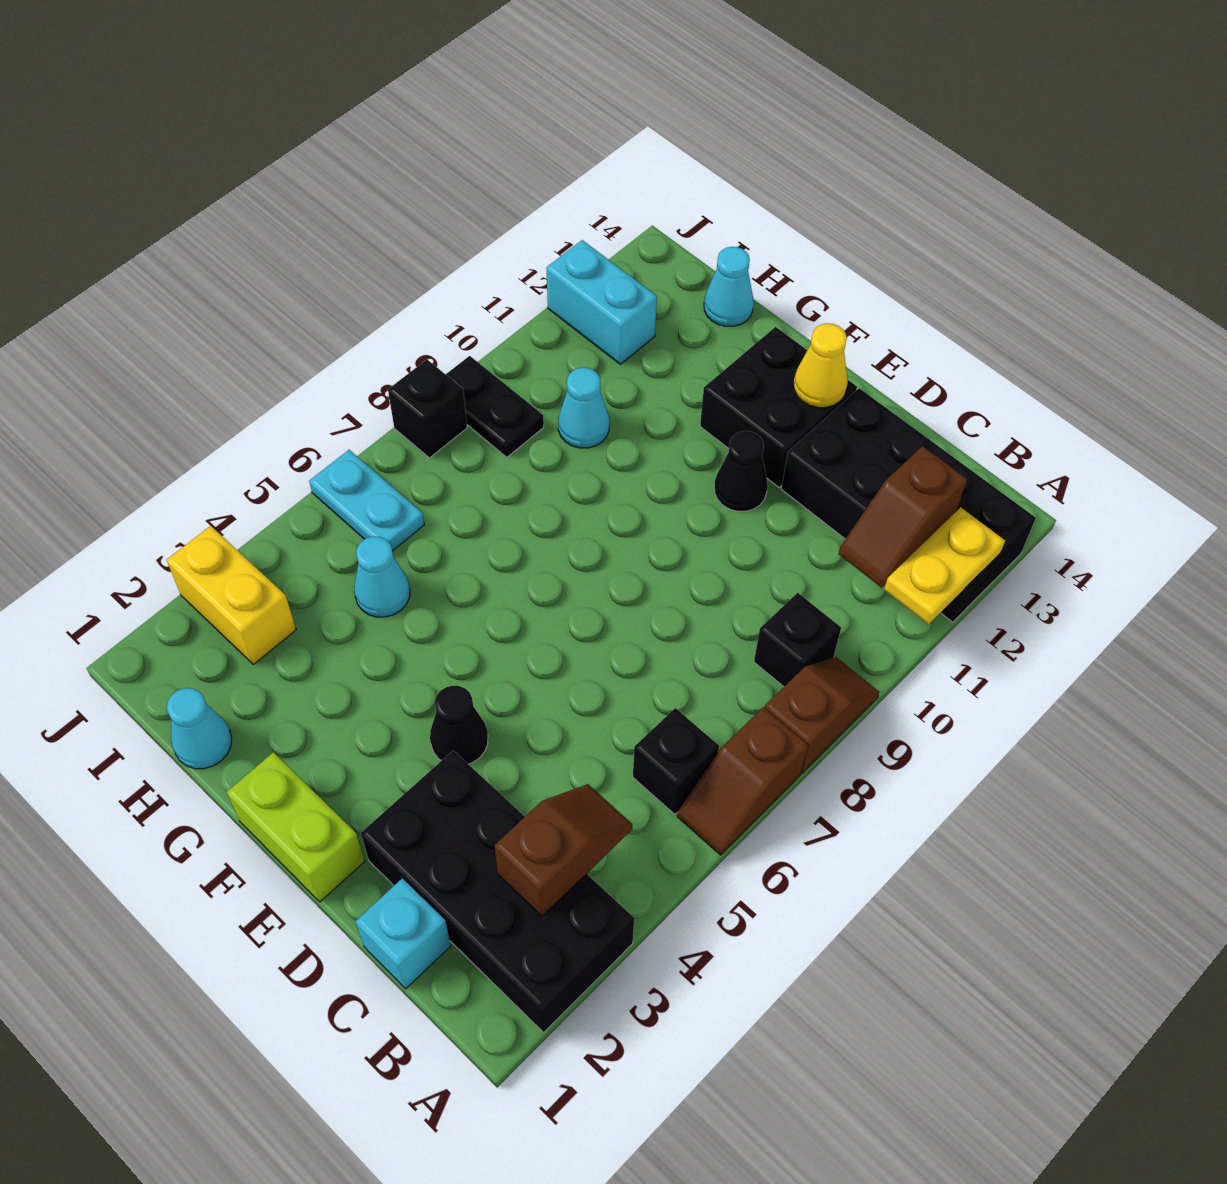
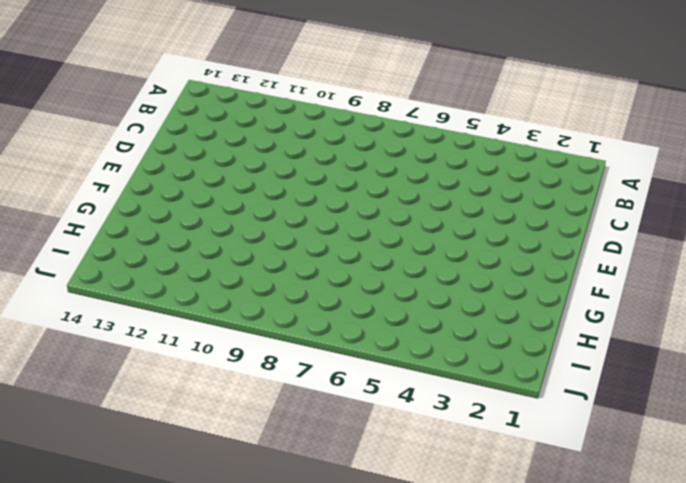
none -> black brick A2:D3 level 1
none -> brown slope A6:A7 level 1 top 7
none -> brown slope A8:A9 level 1 top 8

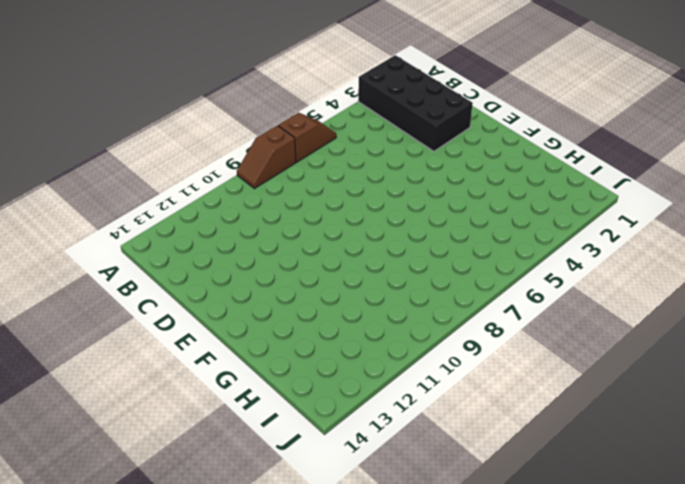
none -> black brick A12:D13 level 1
none -> black brick B6 level 1
none -> black brick B9 level 1

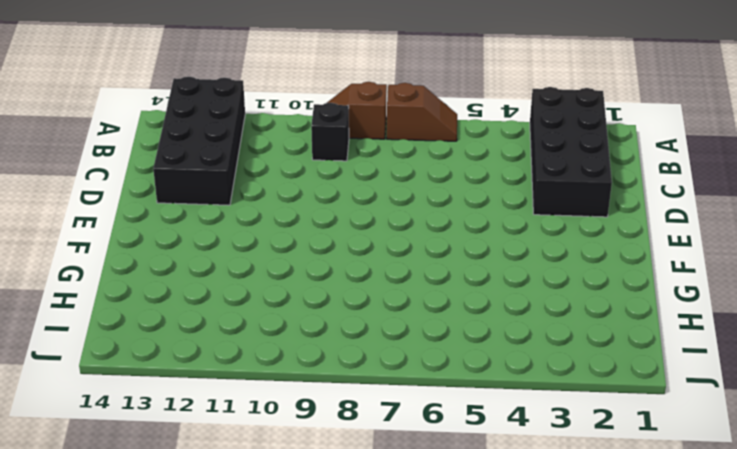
none -> black brick B6 level 1
none -> cyan brick C1 level 1
none -> lime brick E1:F1 level 1

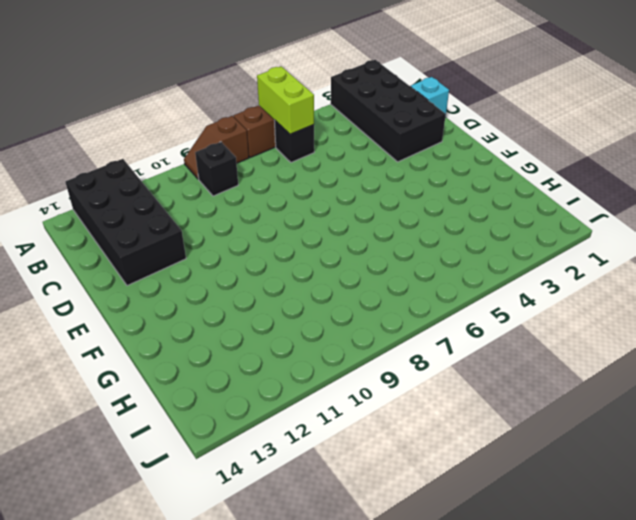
lime brick A6:B6 level 2 -> lime brick E1:F1 level 1
none -> black cone E4 level 1
none -> black cone E11 level 1
none -> black brick E12:F13 level 1

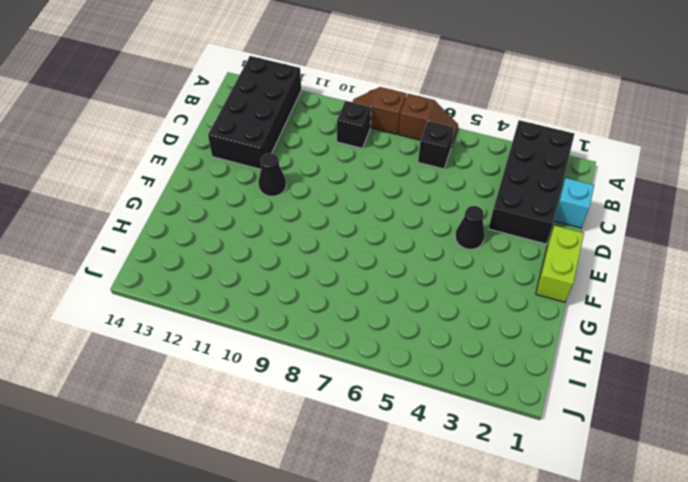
none -> black brick E12:F13 level 1
none -> cyan cone H1 level 1
none -> cyan cone H5 level 1

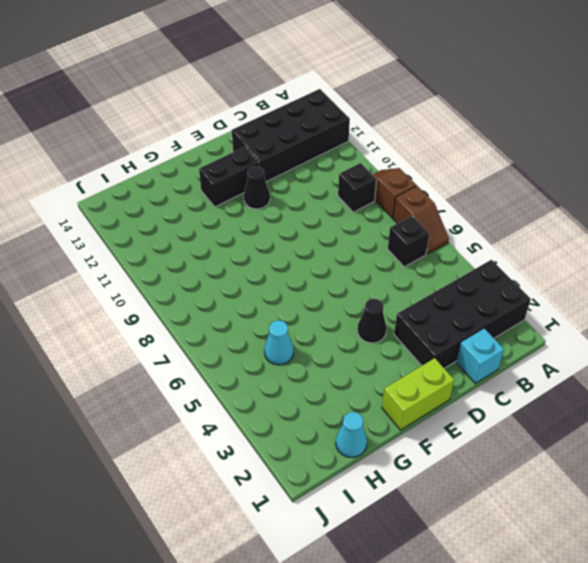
black brick E12:F12 level 1 -> black brick E12:F13 level 1
none -> cyan cone H10 level 1
none -> cyan cone H14 level 1
none -> yellow brick I3:J3 level 1

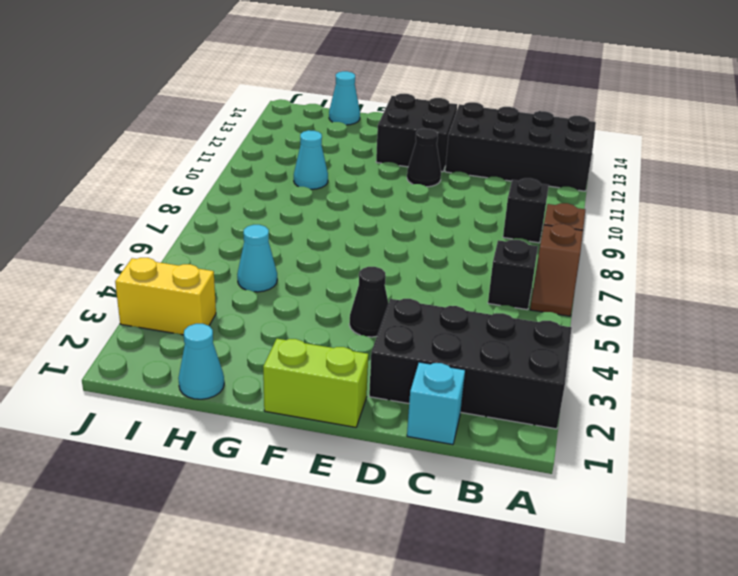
none -> cyan plate I6:J6 level 1
none -> black plate I9:J9 level 1
none -> cyan brick I12:J12 level 1

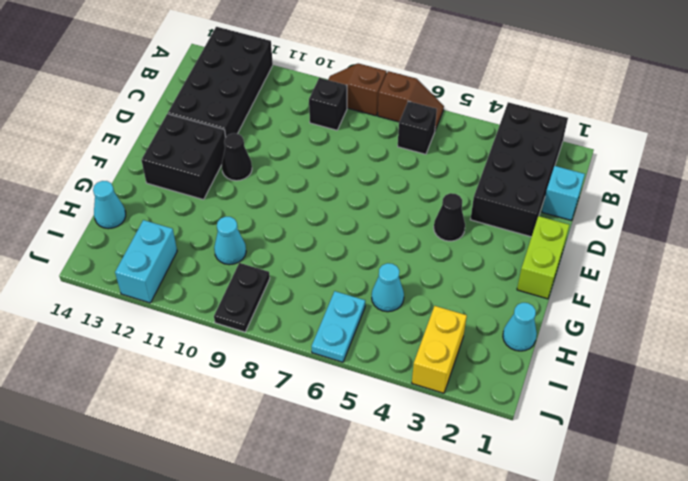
none -> black brick J8 level 1
none -> yellow plate A11:A12 level 2
none -> brown slope B3:B4 level 2 top 3

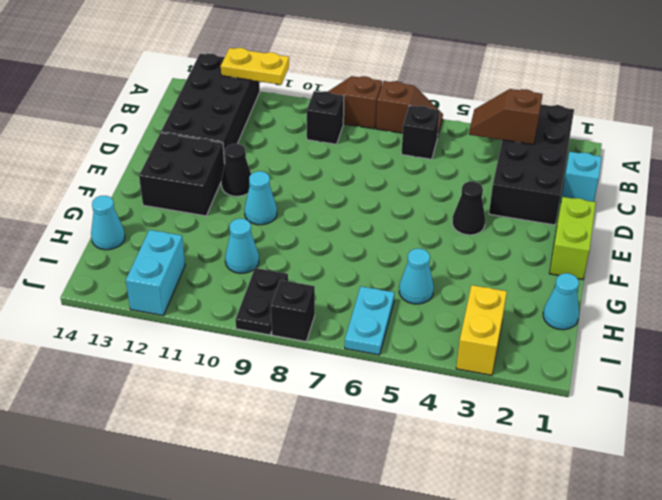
cyan cone F10 level 1 -> none
none -> brown slope B11:B12 level 2 top 12
none -> yellow cone E13 level 2

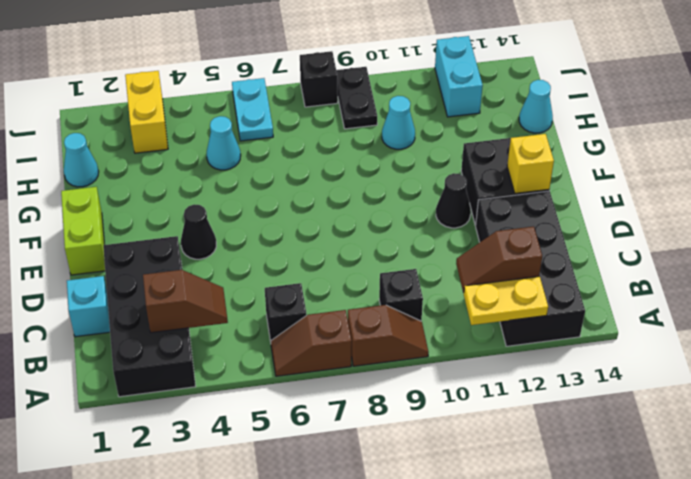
yellow brick E13 level 2 -> yellow cone E13 level 2

